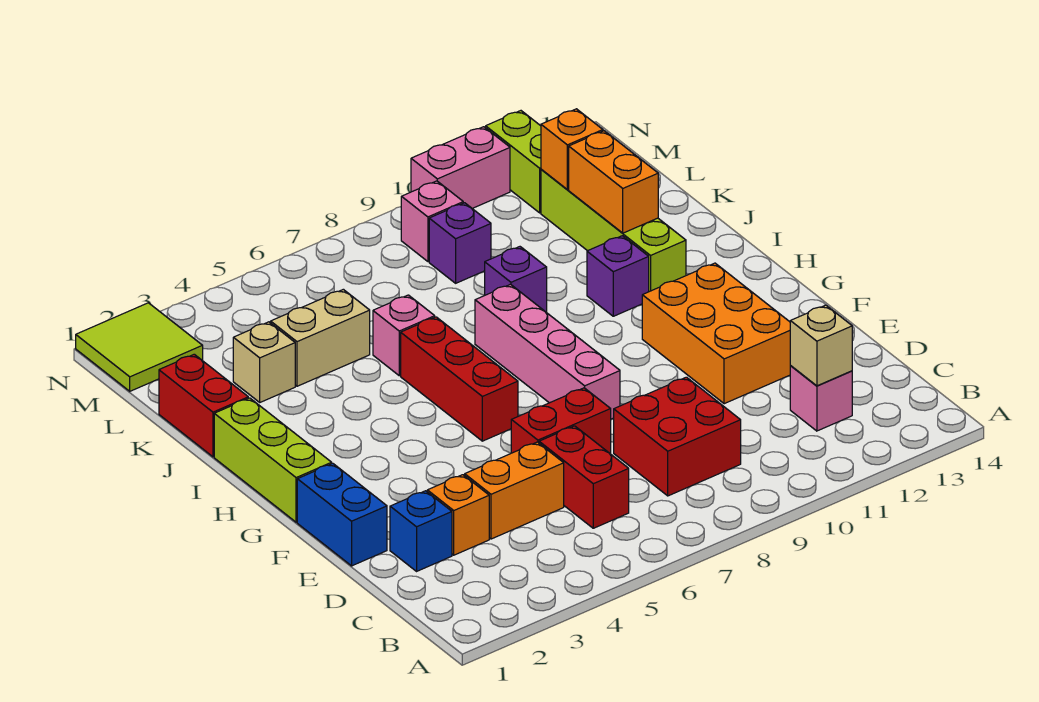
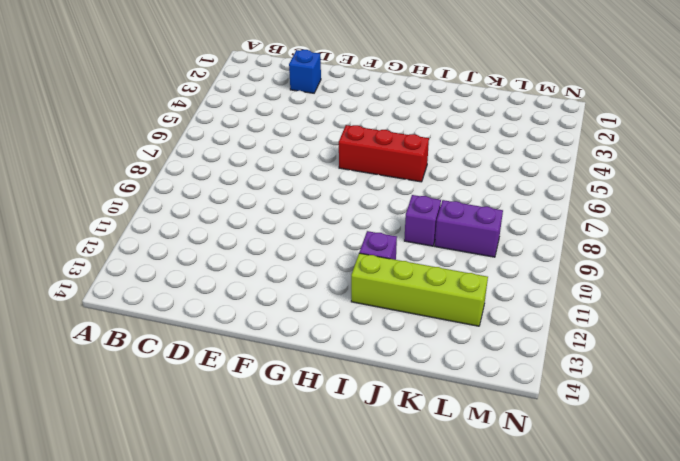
purple brick K9:L9 level 1 -> purple brick L9 level 1
none -> red brick C6:D6 level 1
none -> red brick C8:D9 level 1
none -> pink brick C12 level 1

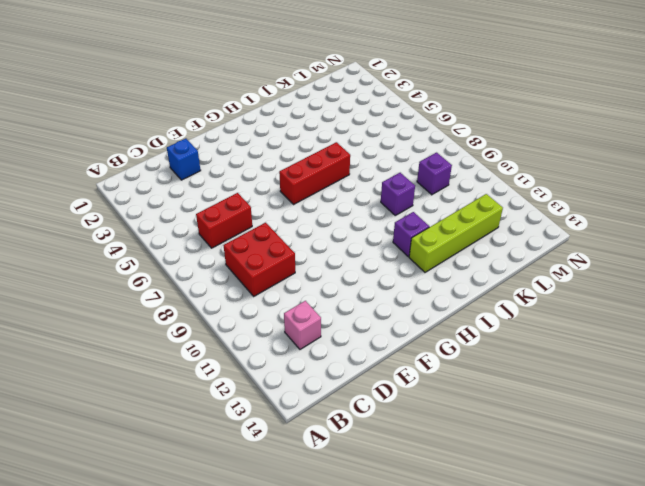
none -> orange brick D3 level 1
none -> orange brick D4:D5 level 1
none -> blue brick E1:F1 level 1

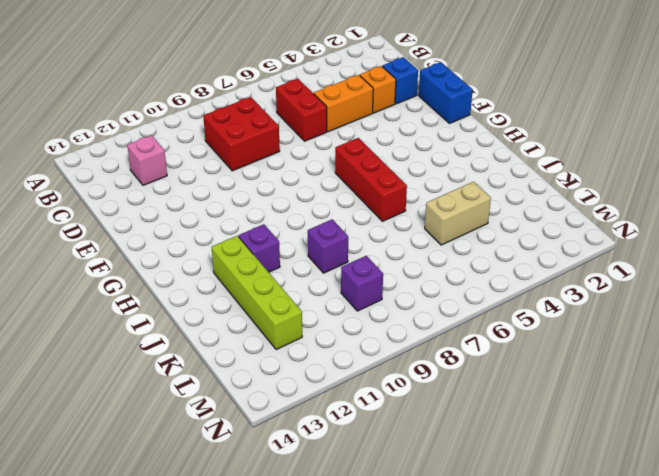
none -> red brick E6:E7 level 1
none -> orange brick E11:G12 level 1
none -> pink brick F8:I8 level 1

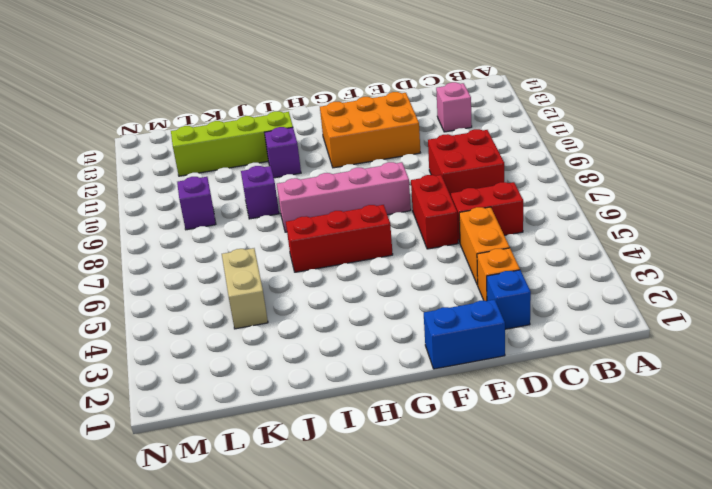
none -> lime brick G1:I1 level 1
none -> red brick J1:K1 level 1
none -> pink brick J6 level 1

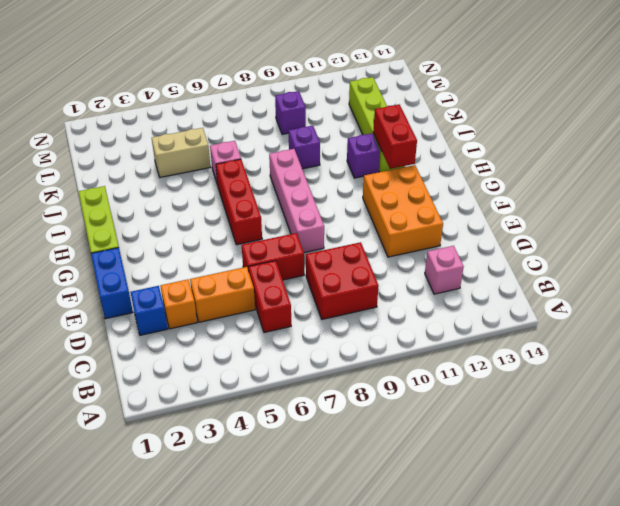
red brick H12:I12 level 2 -> red brick J1:K1 level 1
none -> tan brick K3 level 1
none -> lime tile M1:N2 level 1
none -> pink brick M9 level 1

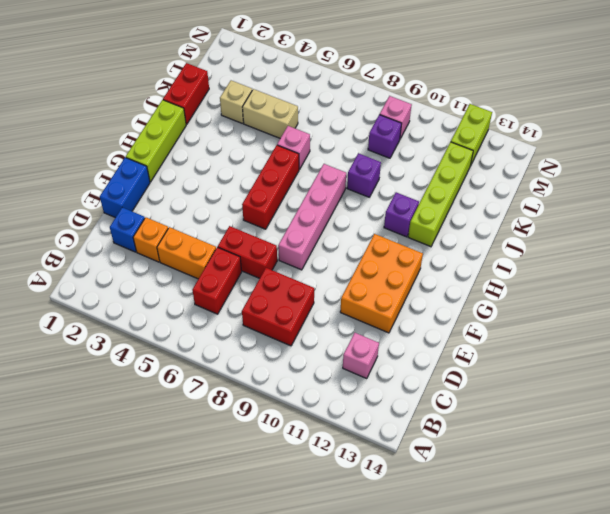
none -> lime tile M1:N2 level 1
none -> pink brick N10:N11 level 1
none -> tan brick C12 level 2

